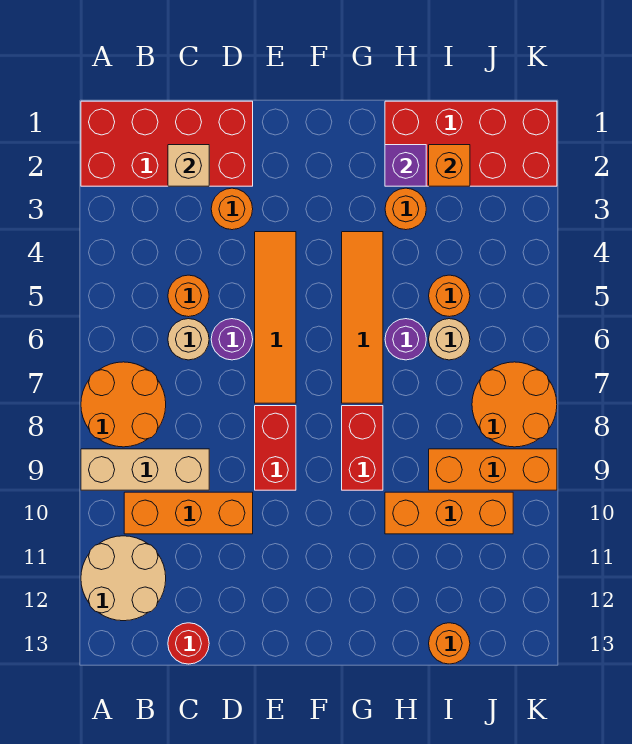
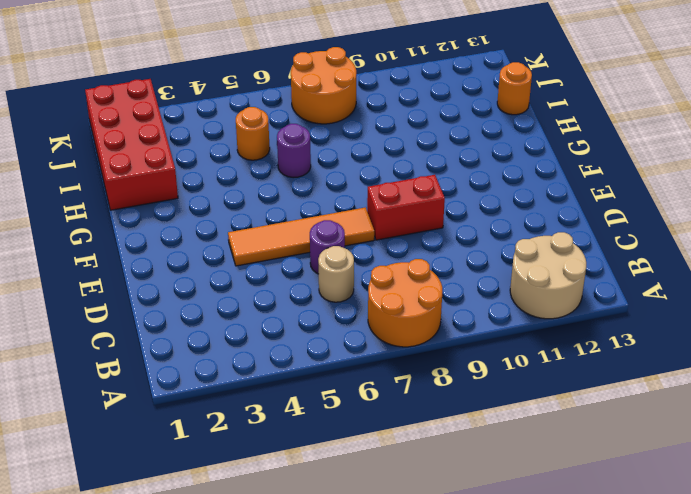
none -> red brick A1:D2 level 1
none -> tan brick A9:C9 level 1
none -> orange brick B10:D10 level 1

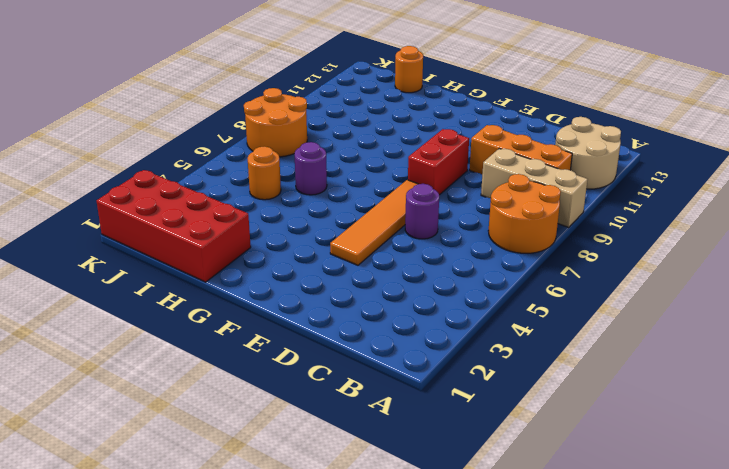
none -> red brick A1:D2 level 1
none -> orange round brick C5 level 1
none -> tan round brick C6 level 1

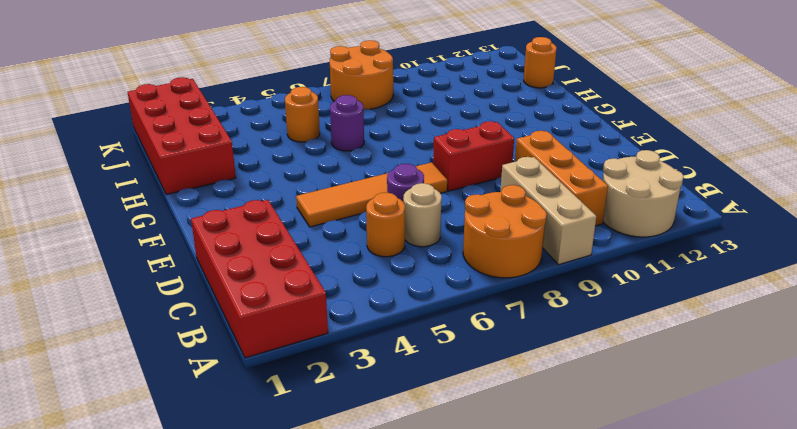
none -> red round brick C13 level 1
none -> orange round brick D3 level 1
none -> orange tile G4:G7 level 1

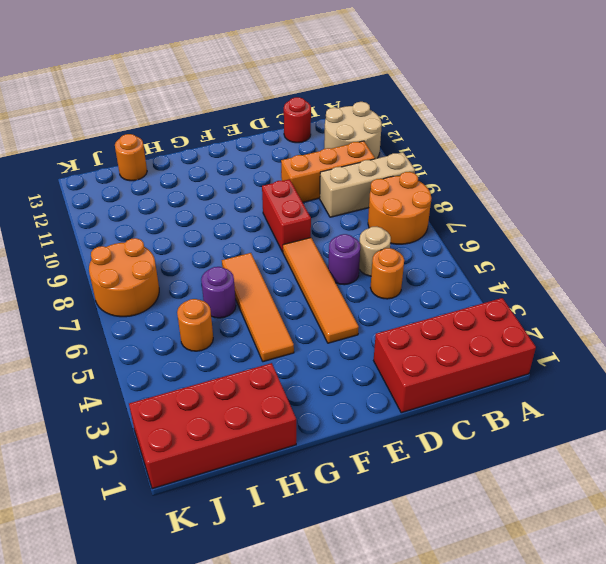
none -> orange round brick D3 level 1
none -> red brick G8:G9 level 1
none -> orange round brick H3 level 1

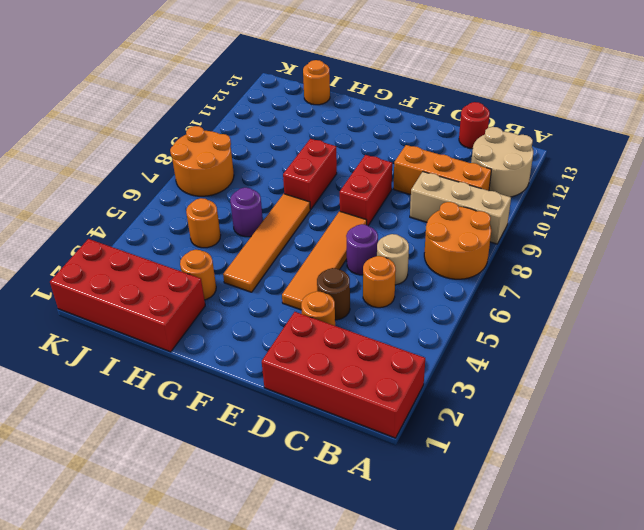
brown round brick D4 level 1 -> none
none -> orange brick H10:J10 level 1
none -> tan round brick I6 level 1
none -> orange brick I9:K9 level 1

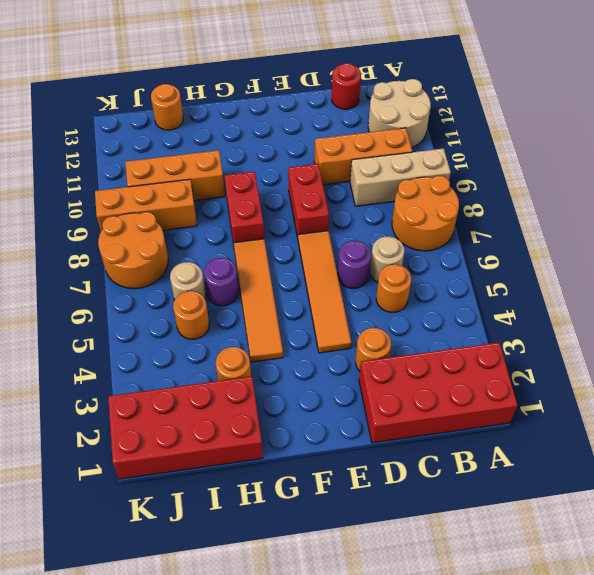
none -> tan brick C2 level 2
none -> purple brick H2 level 2
none -> orange brick I2 level 2

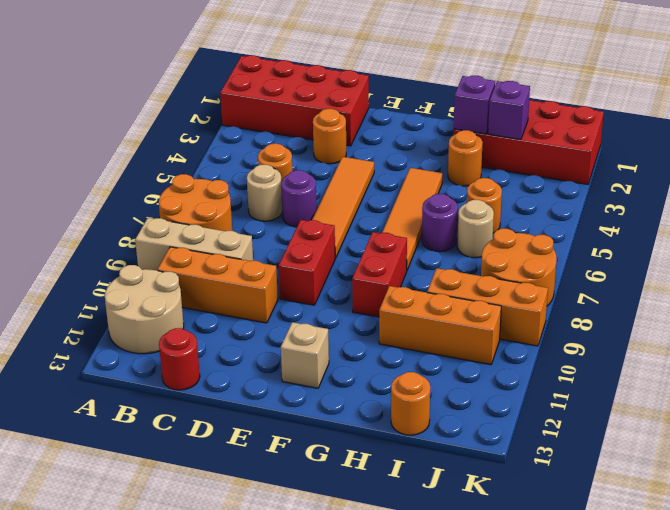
tan brick F12 level 1 -> tan brick C2 level 2
purple brick I2 level 2 -> orange brick I2 level 2

